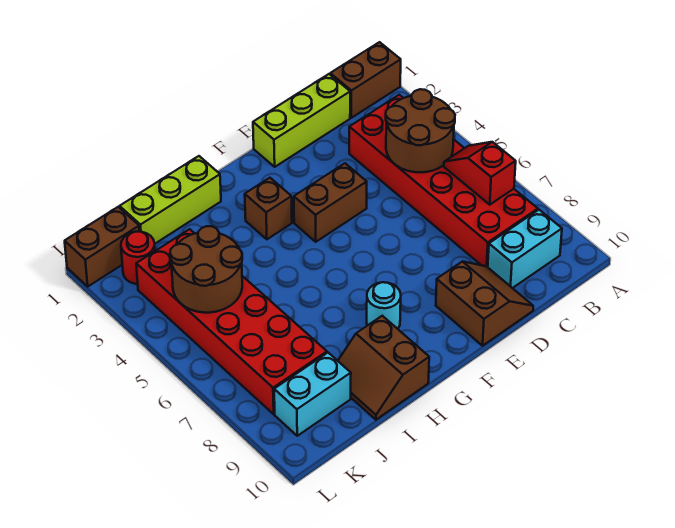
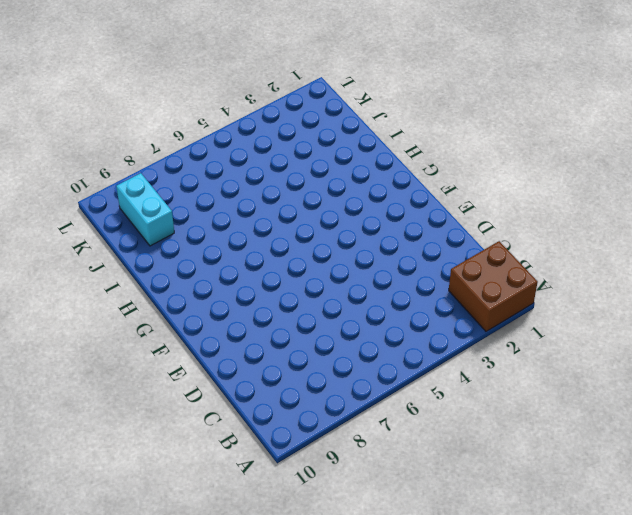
brown brick A1:B2 level 1 -> brown brick A1:B1 level 1
none -> red brick B3:C8 level 1
none -> cyan brick B9:C9 level 1
none -> lime brick C1:E1 level 1

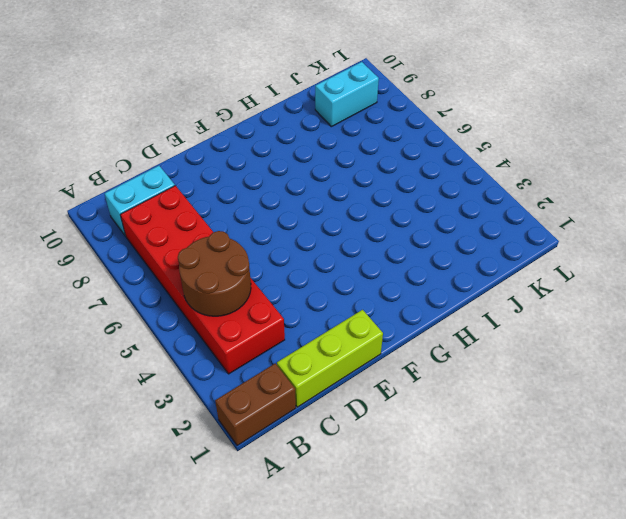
none -> brown slope D9:E10 level 1 top E
none -> brown brick E4:F4 level 1
none -> brown brick G3 level 1

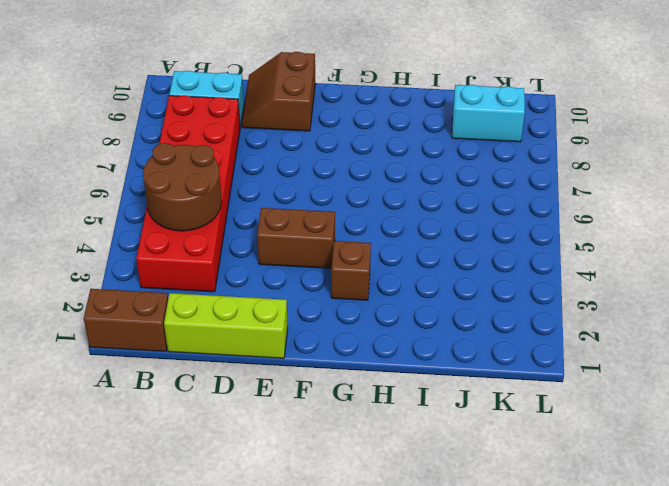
none -> cyan round brick G8 level 1
none -> lime brick H1:J1 level 1
none -> brown slope H9:I10 level 1 top H

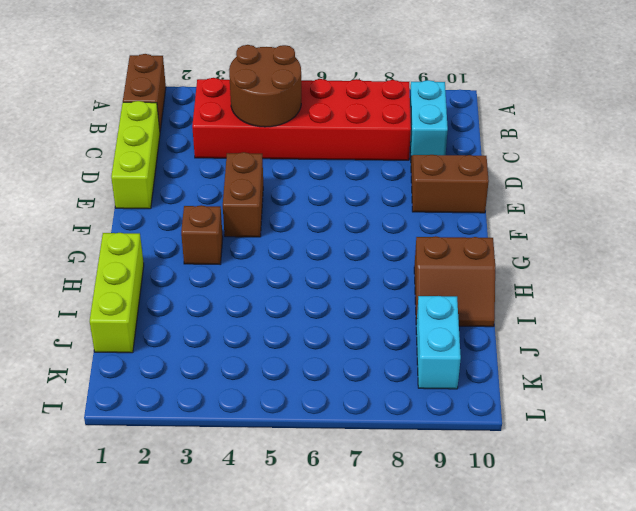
none -> cyan round brick G8 level 1
none -> red brick J3:K8 level 1
none -> brown brick K1:L1 level 1

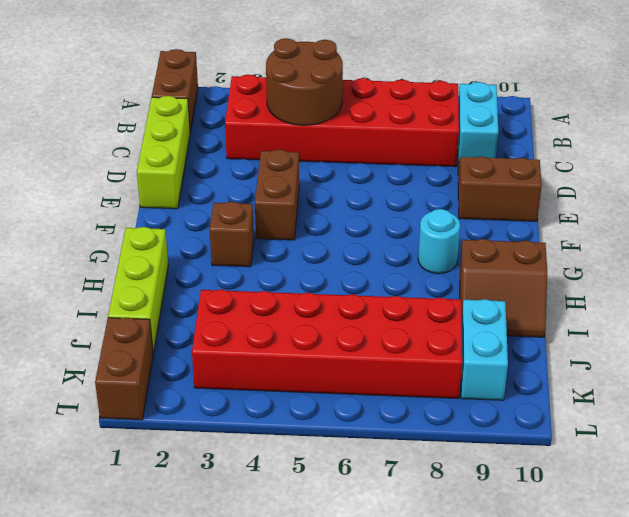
none -> red round brick K2 level 1
none -> red slope B6:B7 level 2 top 7
none -> brown round brick J4:K5 level 2

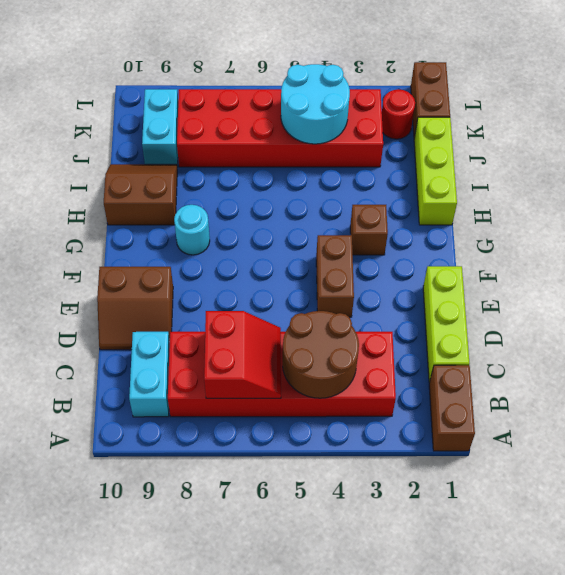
red slope B6:C7 level 2 top 7 -> red slope B6:B7 level 2 top 7
cyan round brick J4:K5 level 2 -> brown round brick J4:K5 level 2

